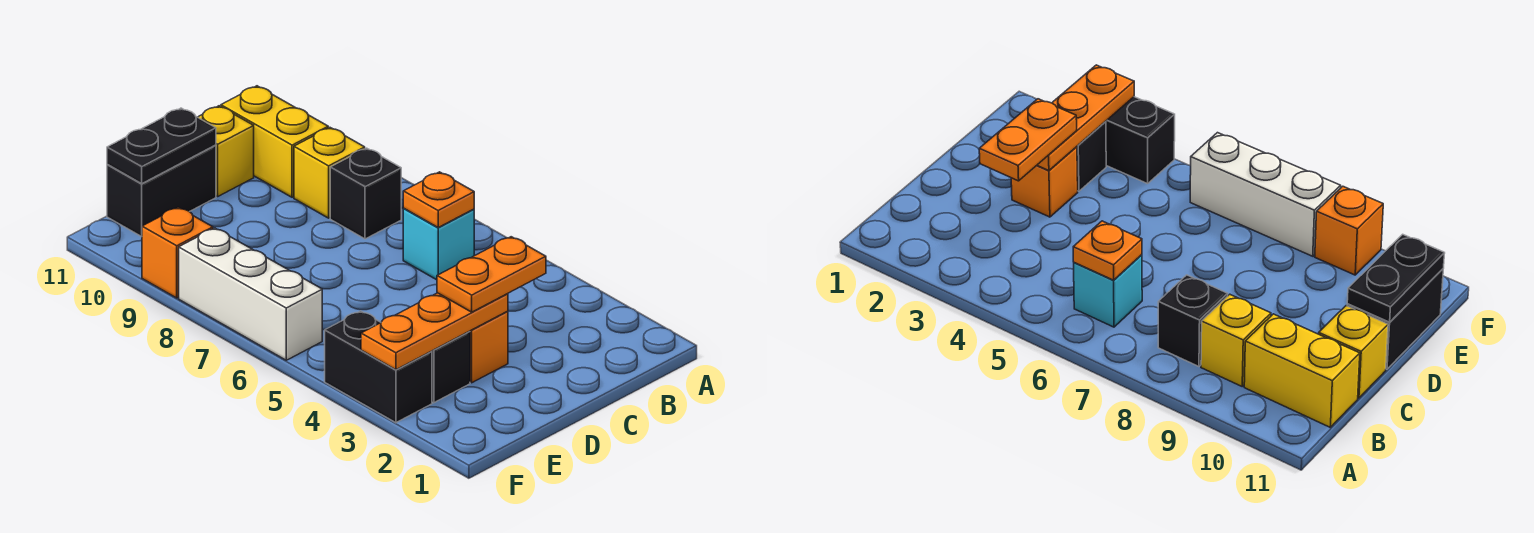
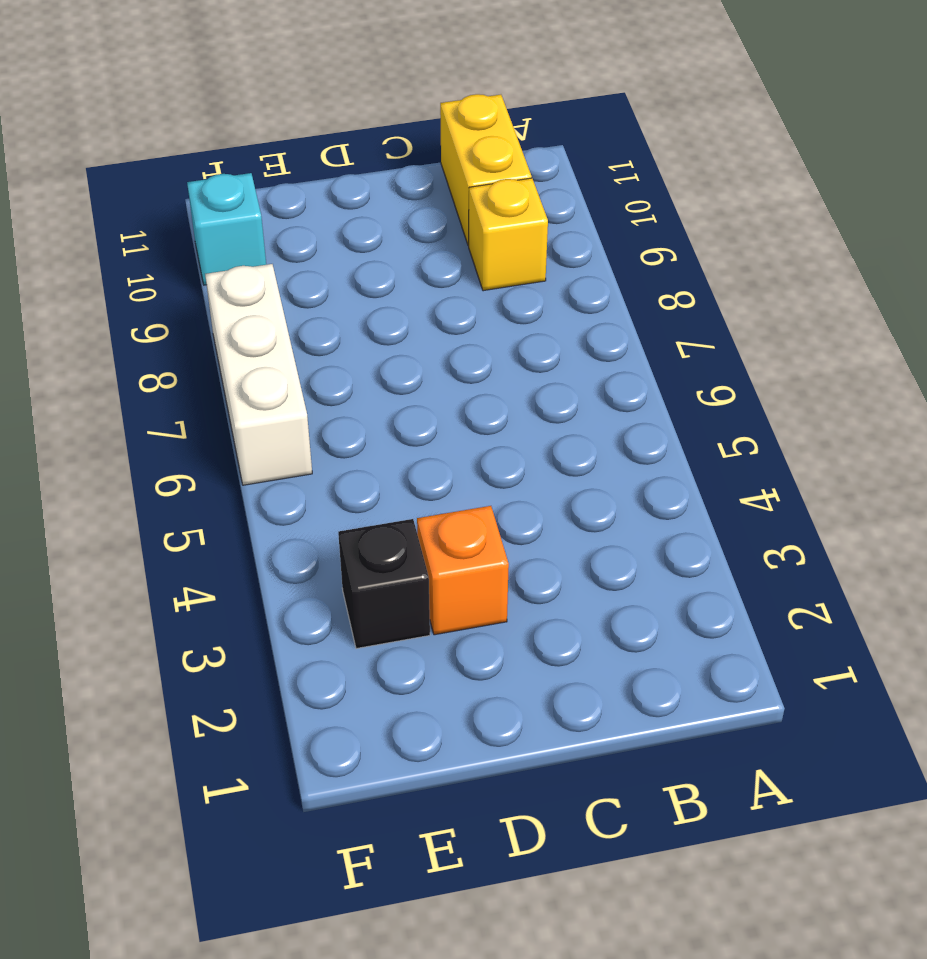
cyan brick F10 level 1 -> cyan brick B6 level 1
none -> black brick B8 level 1
none -> yellow brick C11 level 1
none -> black brick D11:E11 level 1

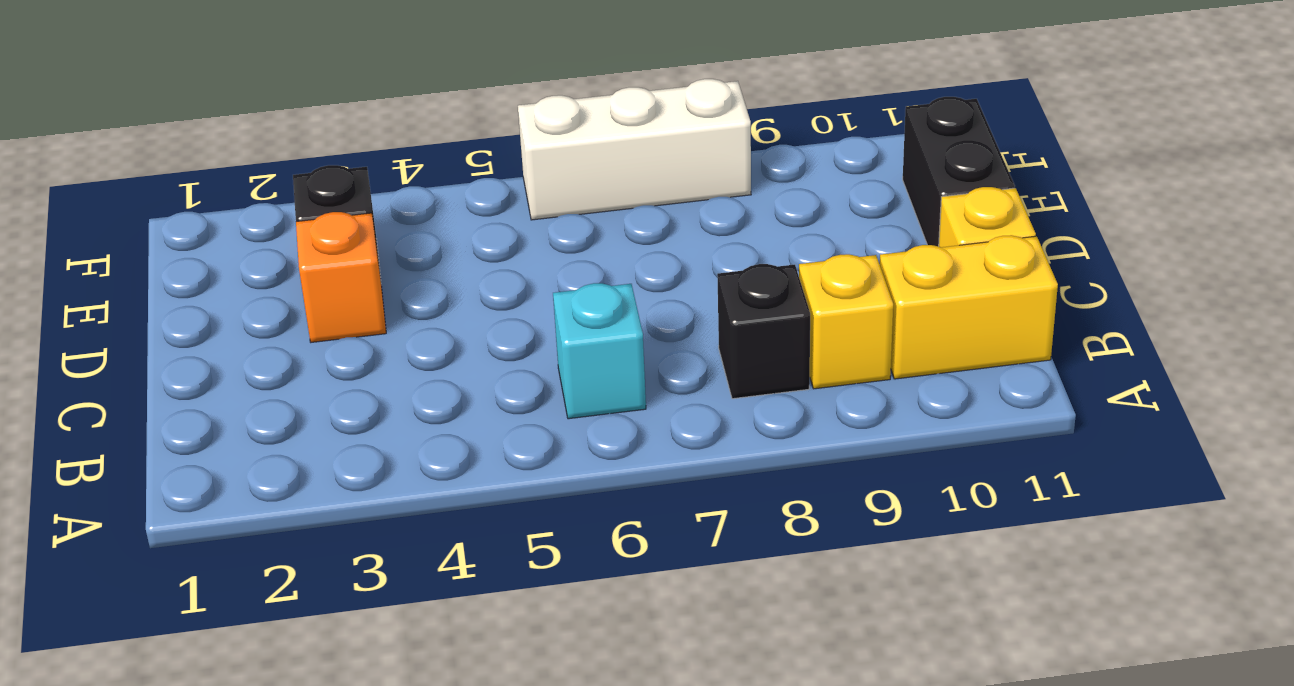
none -> black brick F3:F4 level 1
none -> orange brick F9 level 1
none -> orange plate B6 level 2

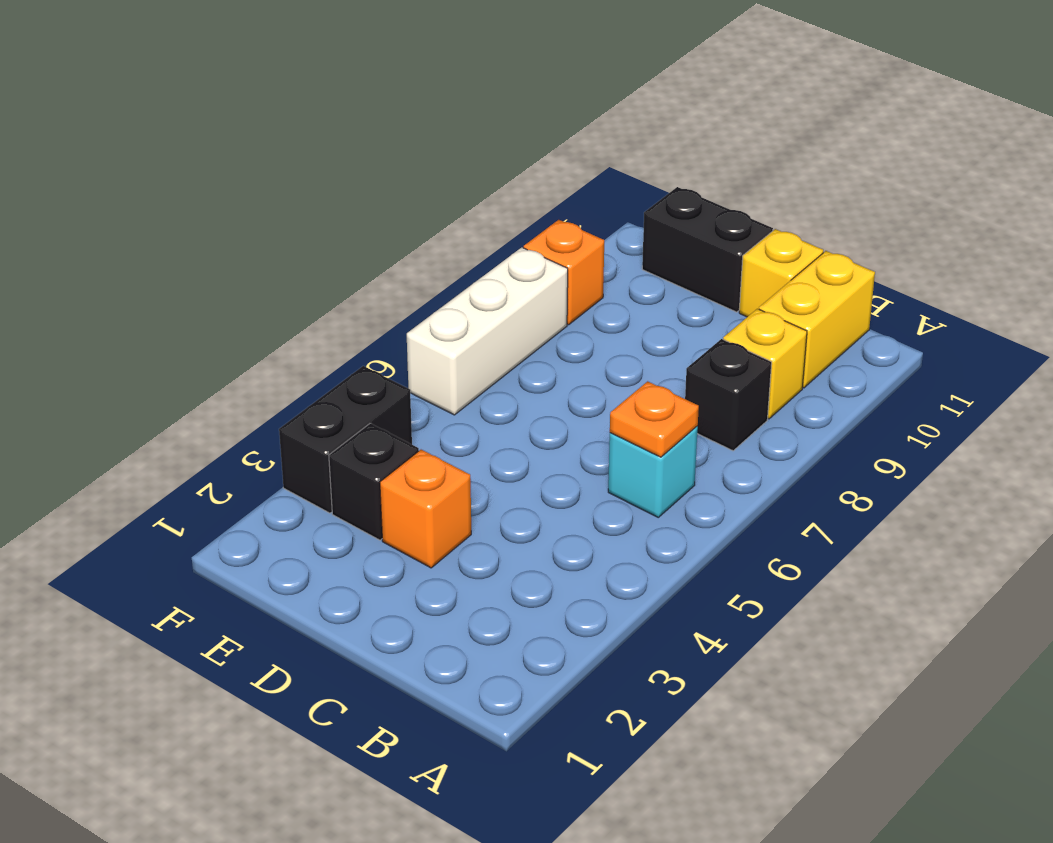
none -> orange plate D3:F3 level 2
none -> black plate D11:E11 level 2
none -> orange plate C3:D3 level 3

